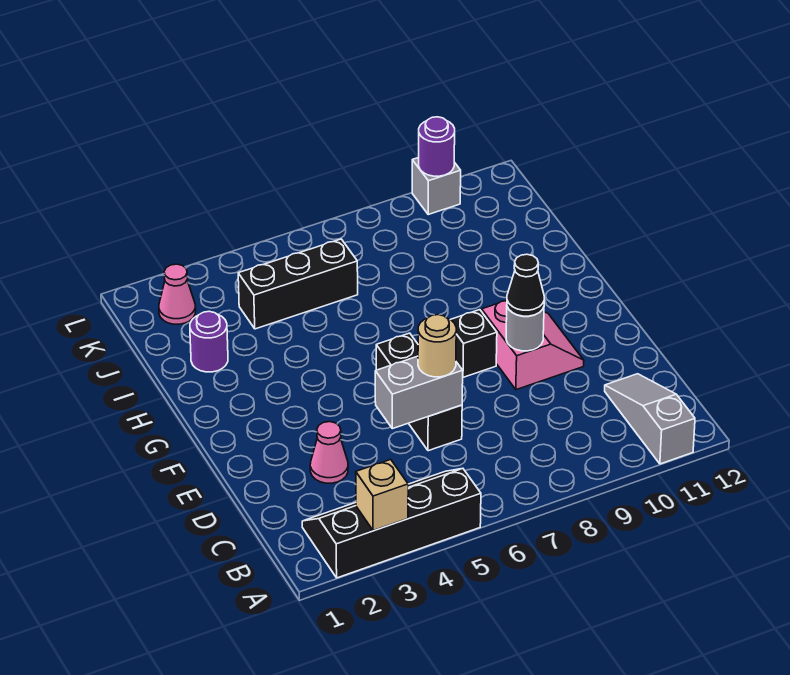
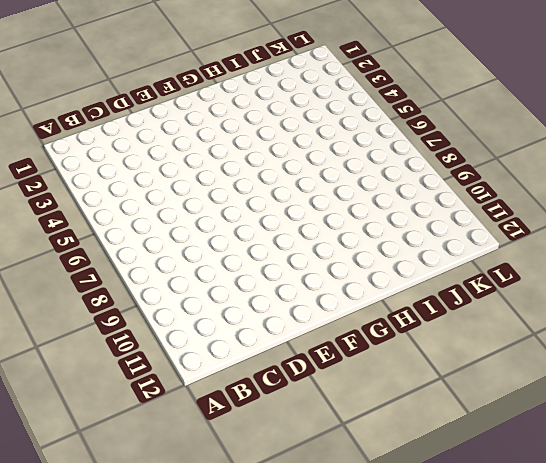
none -> black slope A2:B5 level 1 top A
none -> grey slope A11:C11 level 1 top A
none -> pink cone D3 level 1

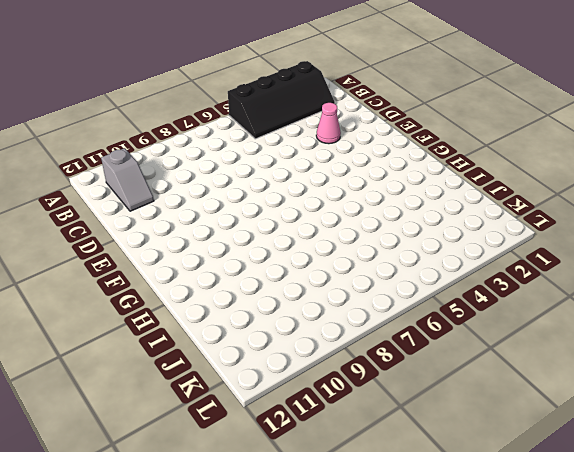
grey slope B11:C11 level 1 top B -> grey slope A11:C11 level 1 top A
none -> black brick D6:F6 level 1
none -> pink slope E9:F10 level 1 top 9
none -> black brick F8 level 1

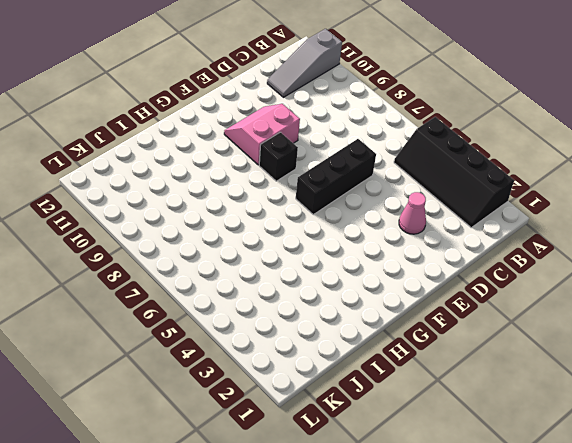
none -> purple round brick I2 level 1
none -> black brick J4:J6 level 1
none -> pink cone K2 level 1

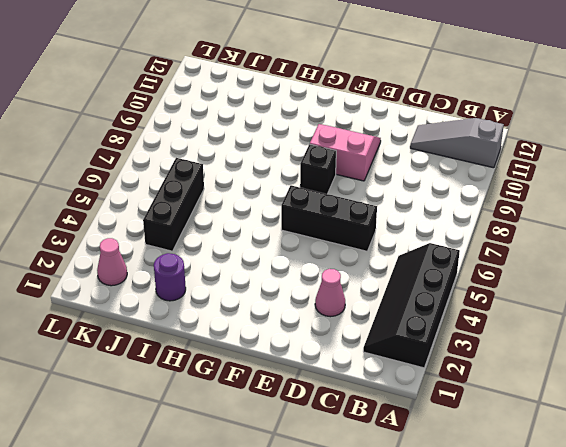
none -> grey brick L10 level 1
none -> tan brick A3 level 2
none -> grey brick D5:D6 level 2

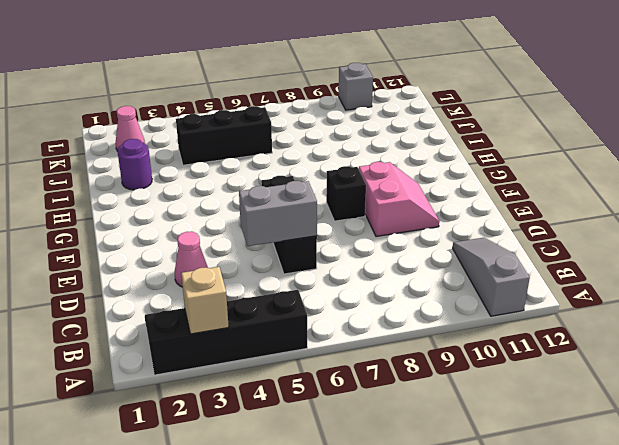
none -> grey round brick E9 level 2
none -> purple round brick L10 level 2
none -> tan round brick D6 level 3

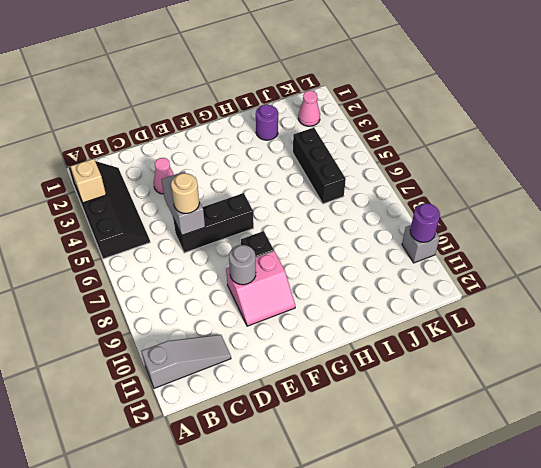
none -> black cone E9 level 3

